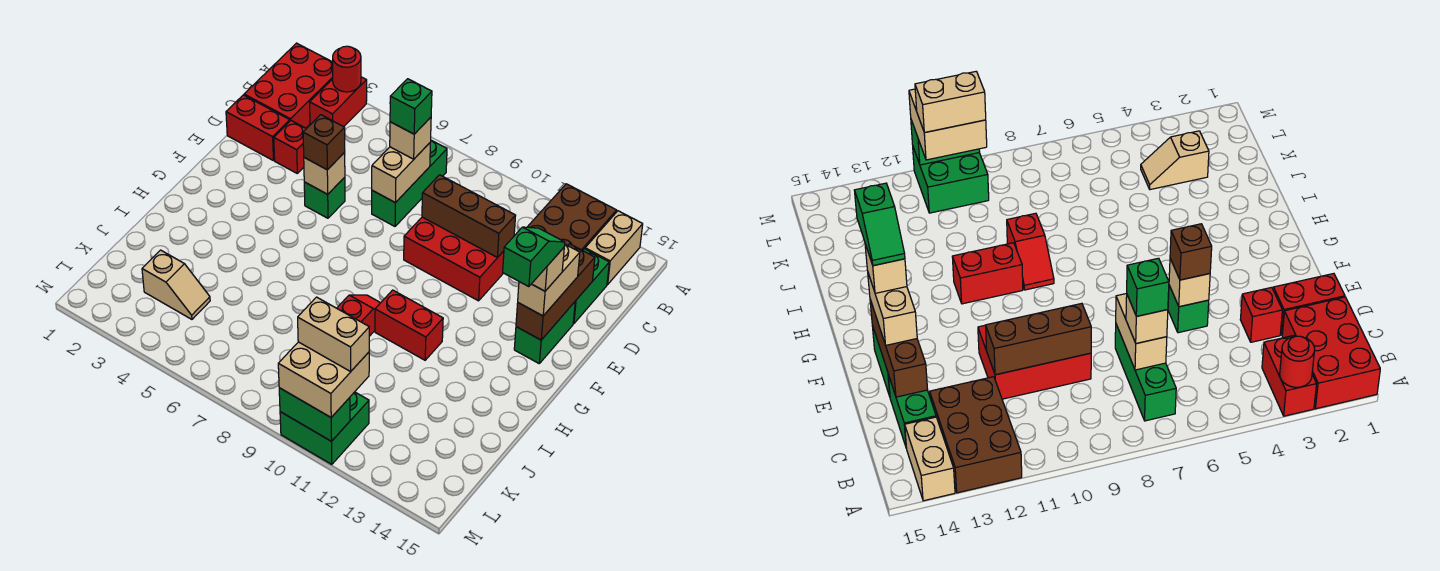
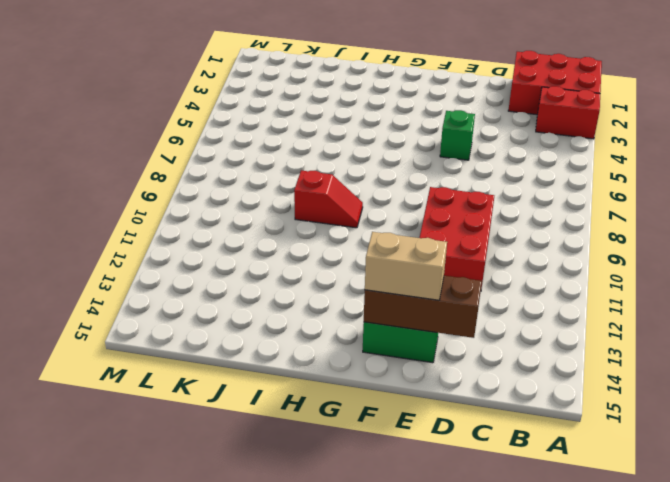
none -> brown brick A12:C13 level 1
none -> tan brick A14:B14 level 1
none -> green brick B7:D7 level 1

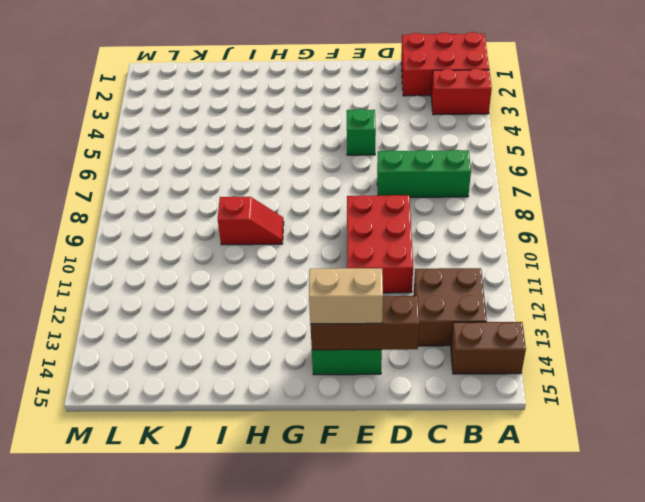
brown brick A14:B14 level 1 -> tan brick A14:B14 level 1
brown brick B12:C13 level 1 -> brown brick A12:C13 level 1
none -> green brick C14:D14 level 1
none -> red brick D1:D2 level 1
none -> red brick D3 level 1

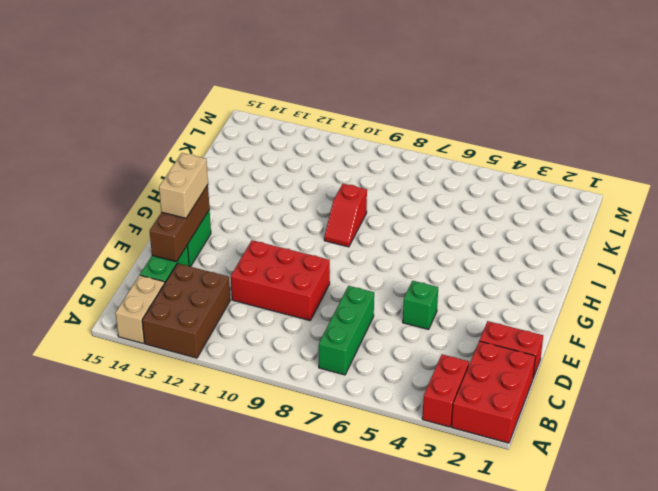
none -> red brick D3 level 1
none -> red brick H10:H11 level 1
none -> tan slope K3:K4 level 1 top 3

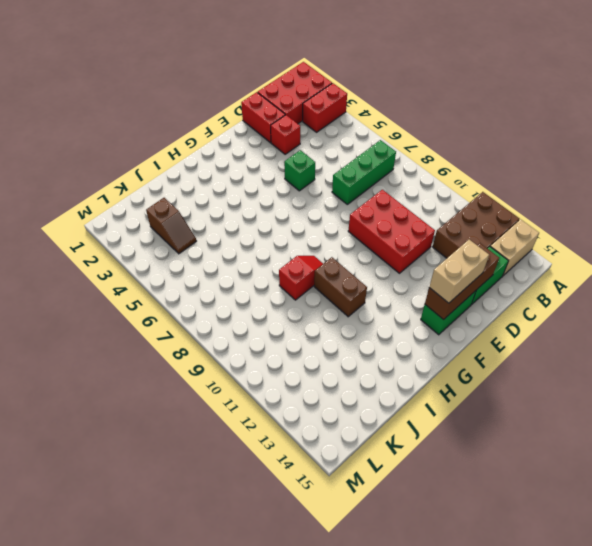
brown brick H10:H11 level 1 -> red brick H10:H11 level 1
brown slope K3:K4 level 1 top 3 -> tan slope K3:K4 level 1 top 3
none -> green brick L10:M11 level 1
none -> red round brick A3 level 2
none -> tan brick C7:D7 level 2

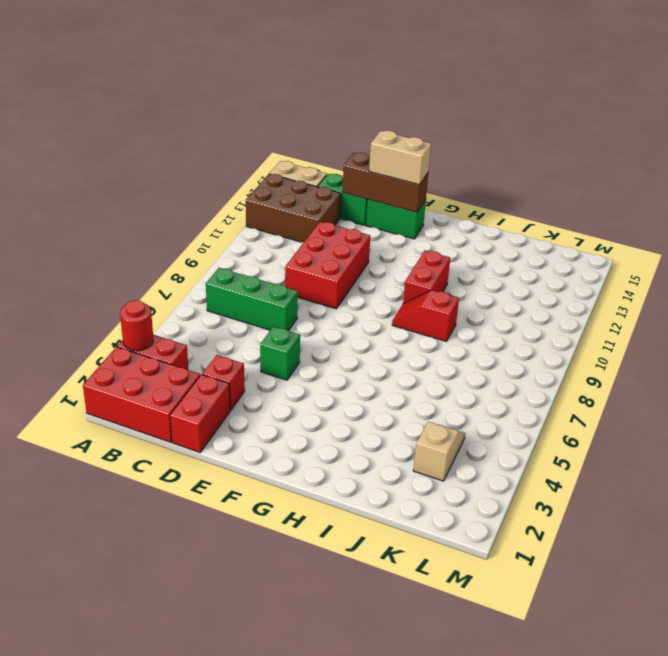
none -> green brick L10:M11 level 1
none -> tan brick C7:D7 level 2
none -> brown brick D9:D11 level 2

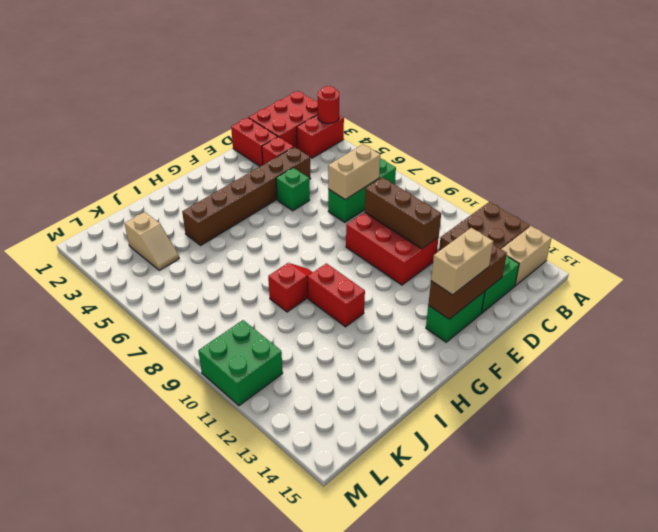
brown brick D4:I4 level 1 -> none
none -> tan brick E5 level 2
none -> green brick M10:M11 level 2
none -> tan brick C7 level 3

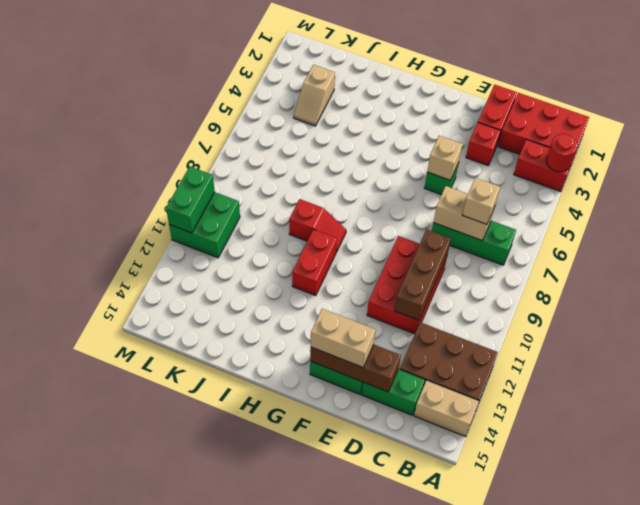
none -> brown brick E5 level 3
none -> tan brick L10:M11 level 3
none -> green brick C7 level 4

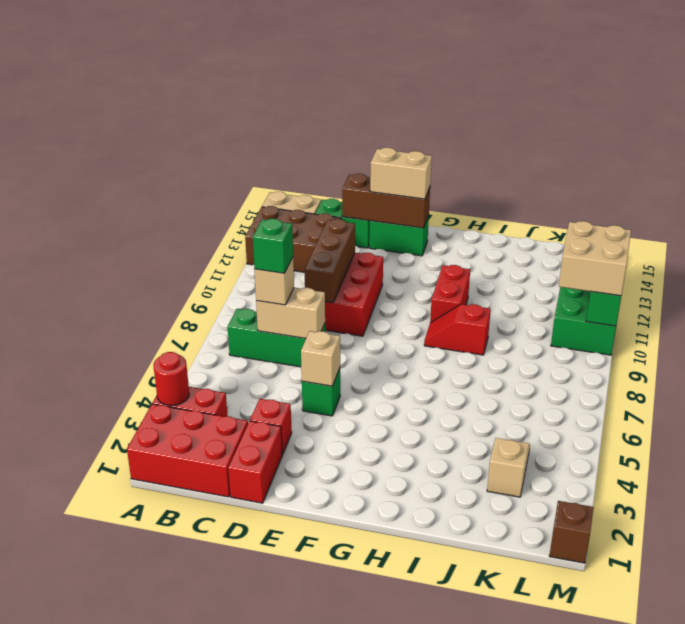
brown brick M1 level 1 -> brown brick E5 level 3
none -> tan brick F14 level 4
none -> tan brick L10:L11 level 4
none -> green slope F14:G14 level 5 top G

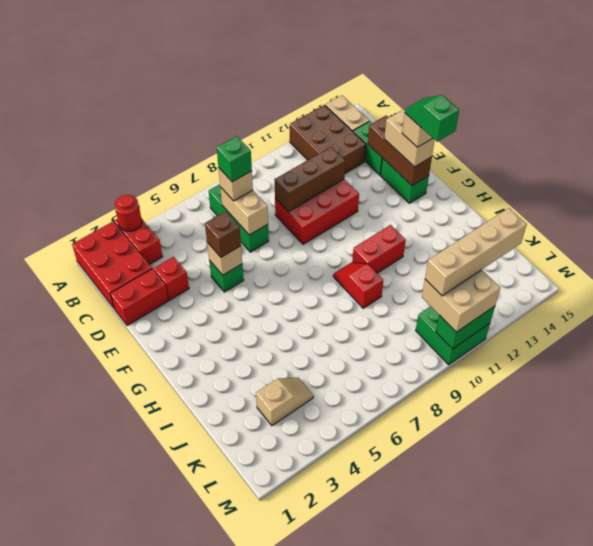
tan brick L10:L13 level 4 -> tan brick L10:L11 level 4

